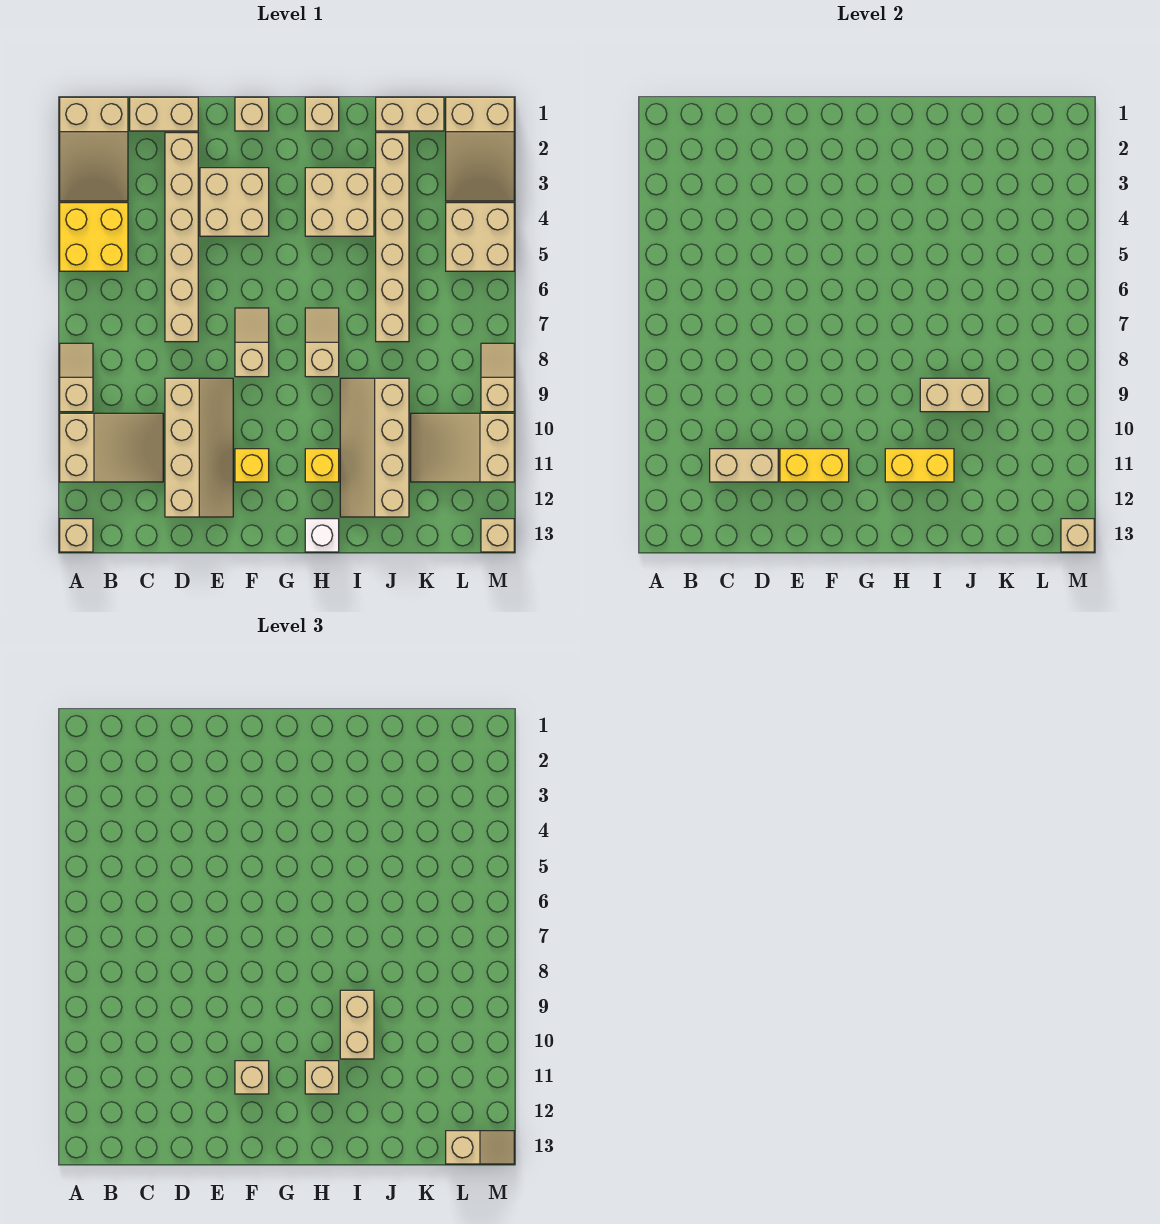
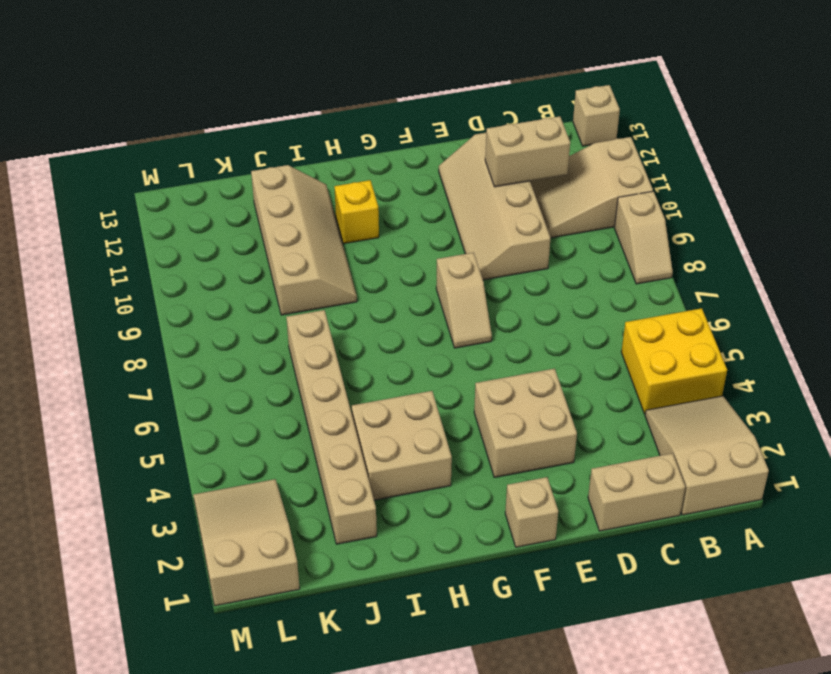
none -> tan brick D2:D7 level 1
none -> yellow brick F11 level 1
none -> tan brick H1 level 1
none -> tan slope H7:H8 level 1 top 8

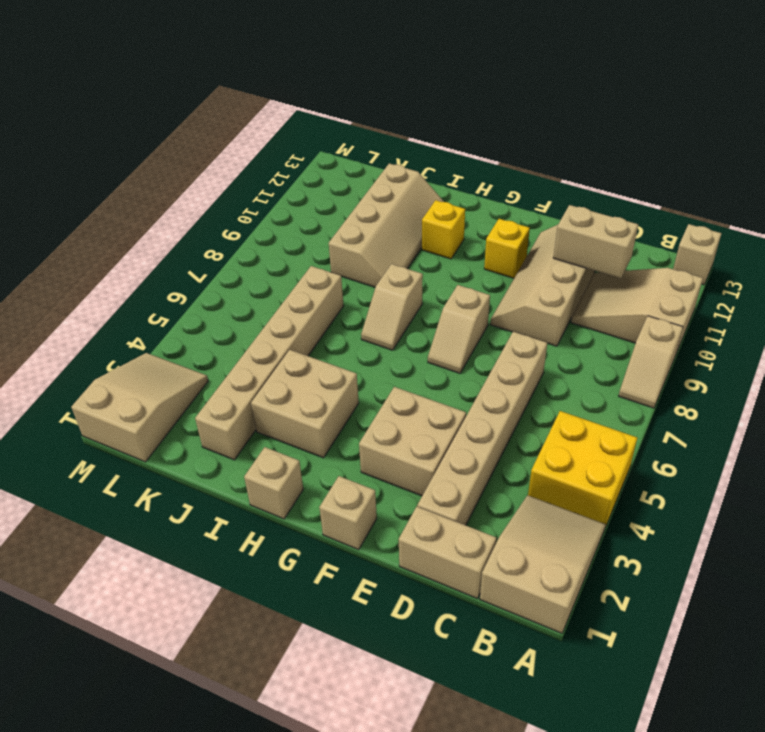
none -> white brick H13 level 1
none -> tan brick J1:K1 level 1
none -> tan slope K10:M11 level 1 top M
none -> tan brick L4:M5 level 1

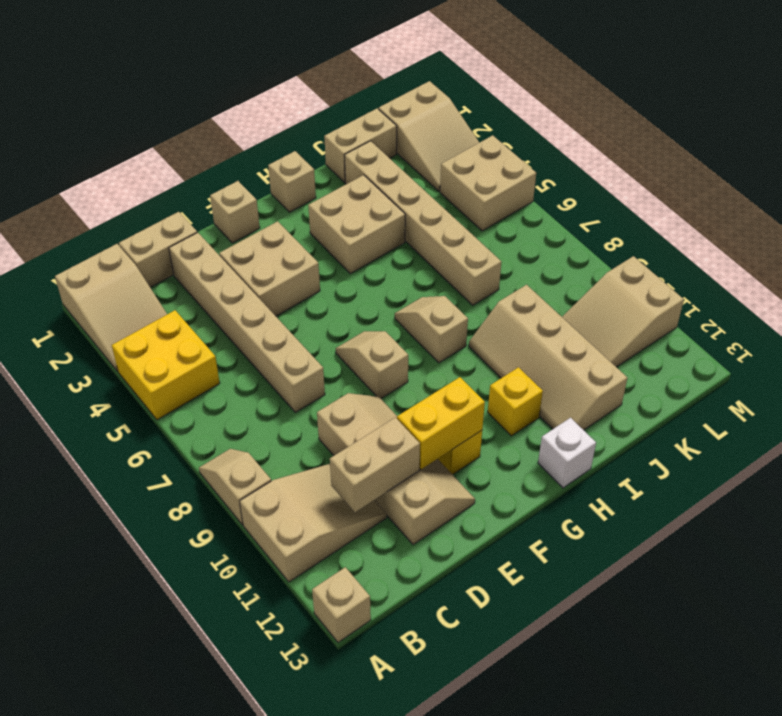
none -> tan slope M8:M9 level 1 top 9
none -> tan brick M13 level 1
none -> yellow brick H11:I11 level 2
none -> tan brick I9:J9 level 2

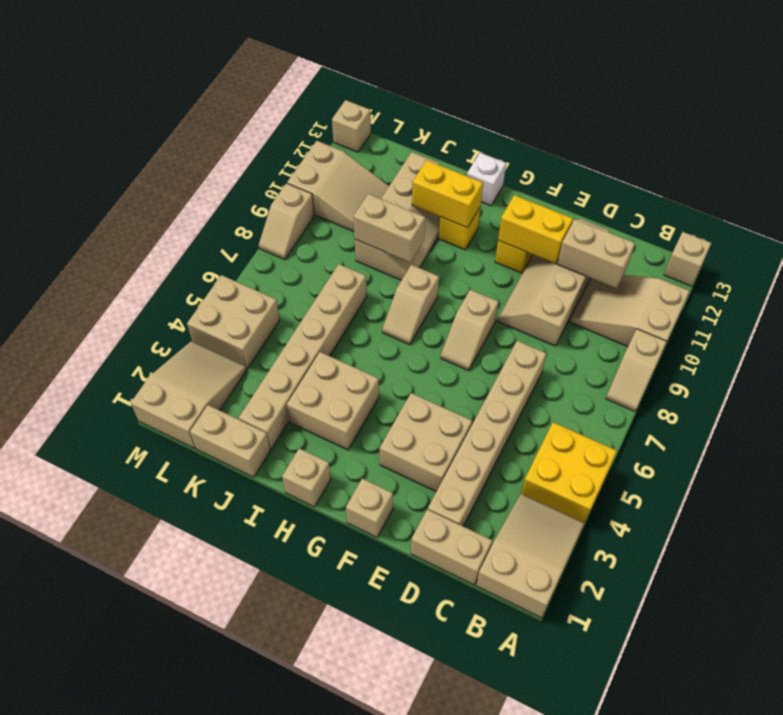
none -> tan brick M13 level 2
none -> tan brick F11 level 3
none -> tan brick H11 level 3
none -> tan brick I9:I10 level 3

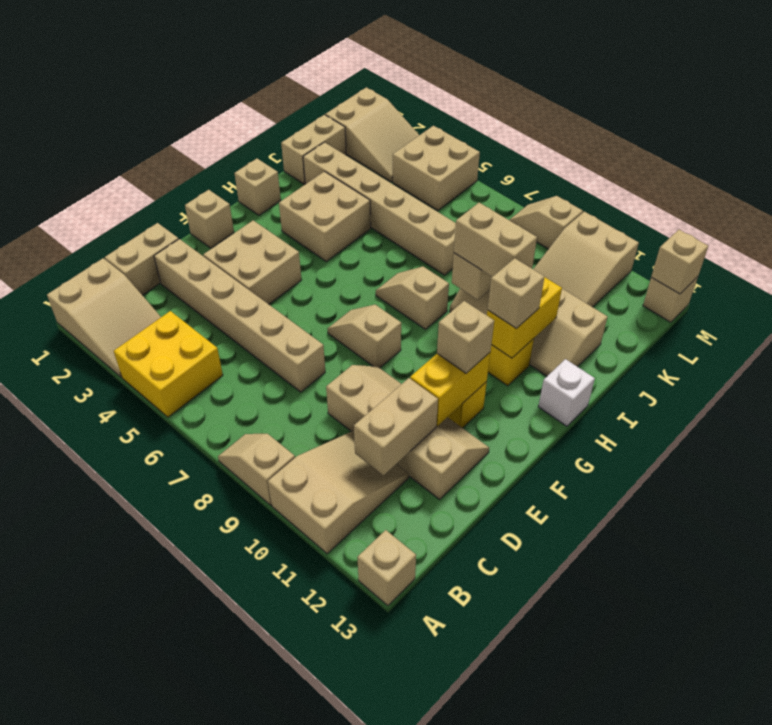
none -> tan slope L13:M13 level 3 top L

